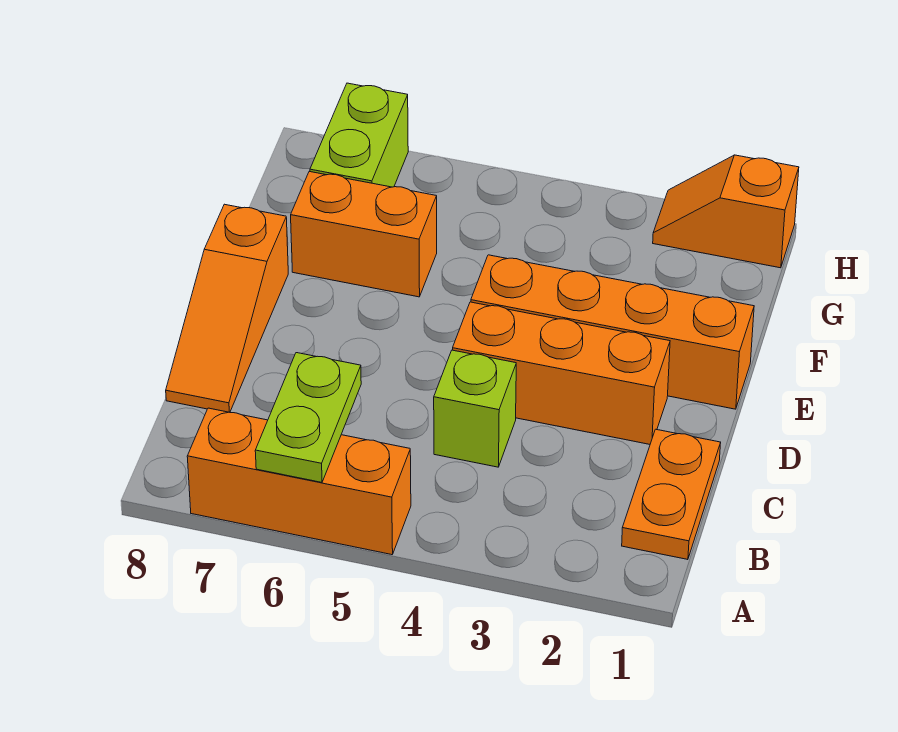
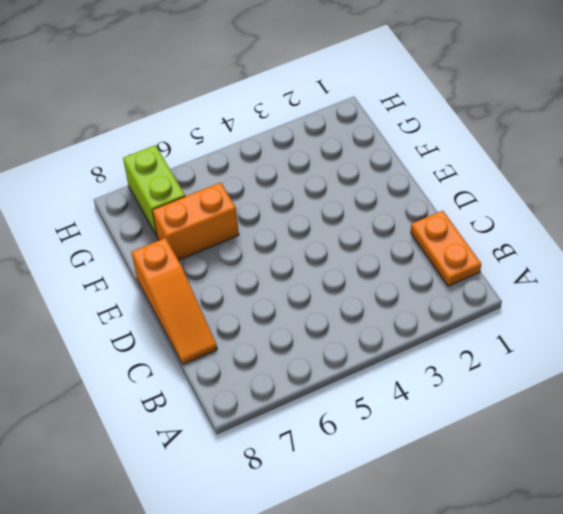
none -> orange brick A5:A7 level 1
none -> lime brick C4 level 1

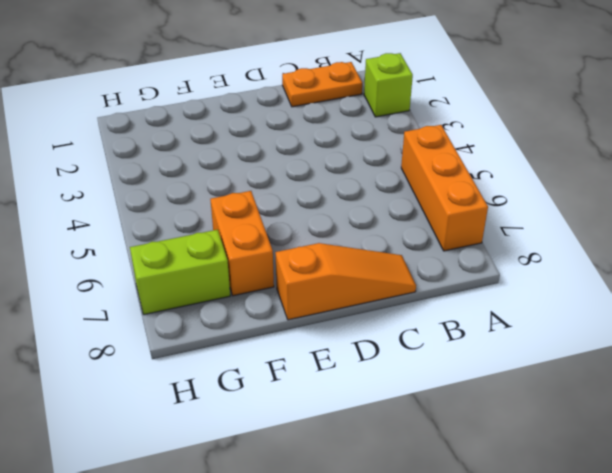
lime brick A2 level 1 -> lime brick C4 level 1
none -> orange brick D2:D4 level 1
none -> orange brick E1:E4 level 1

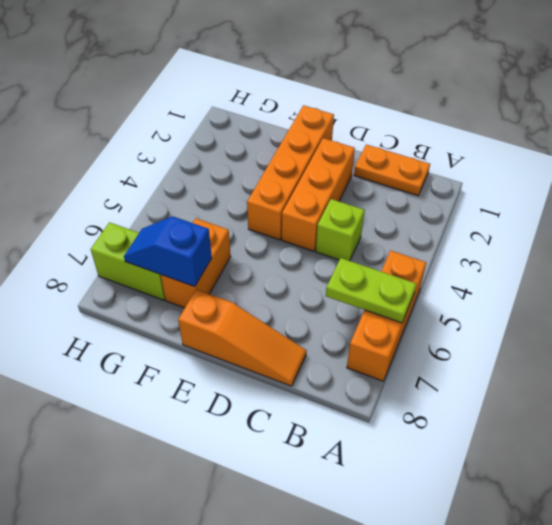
blue slope F7:G7 level 2 top F -> none
none -> orange slope H1:H2 level 1 top 1

